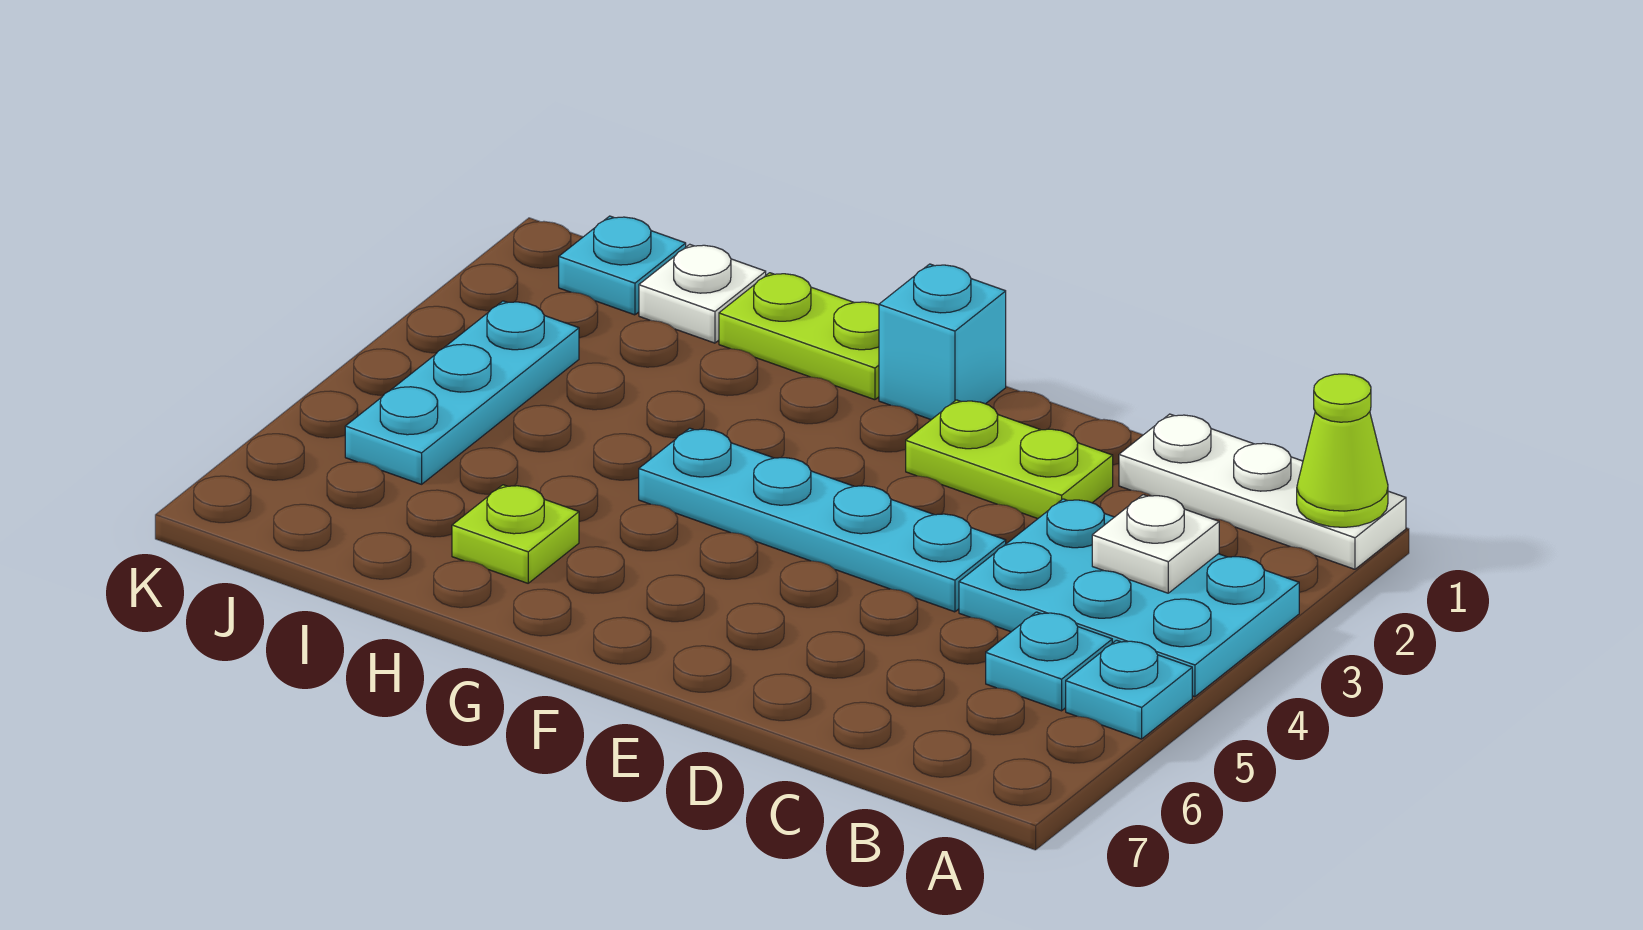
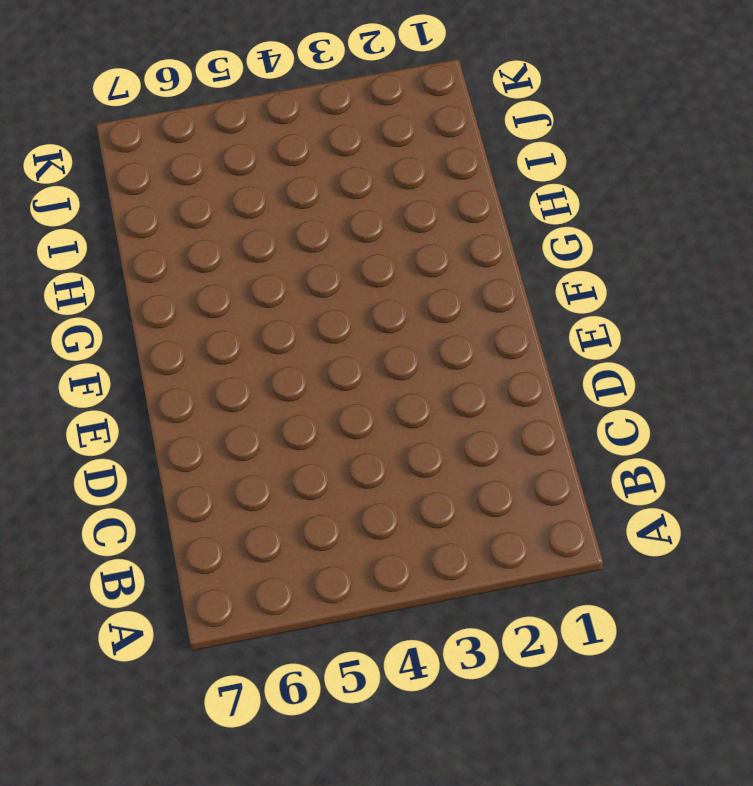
none -> white plate A1:C1 level 1
none -> cyan plate A3:C4 level 1
none -> cyan plate A5 level 1

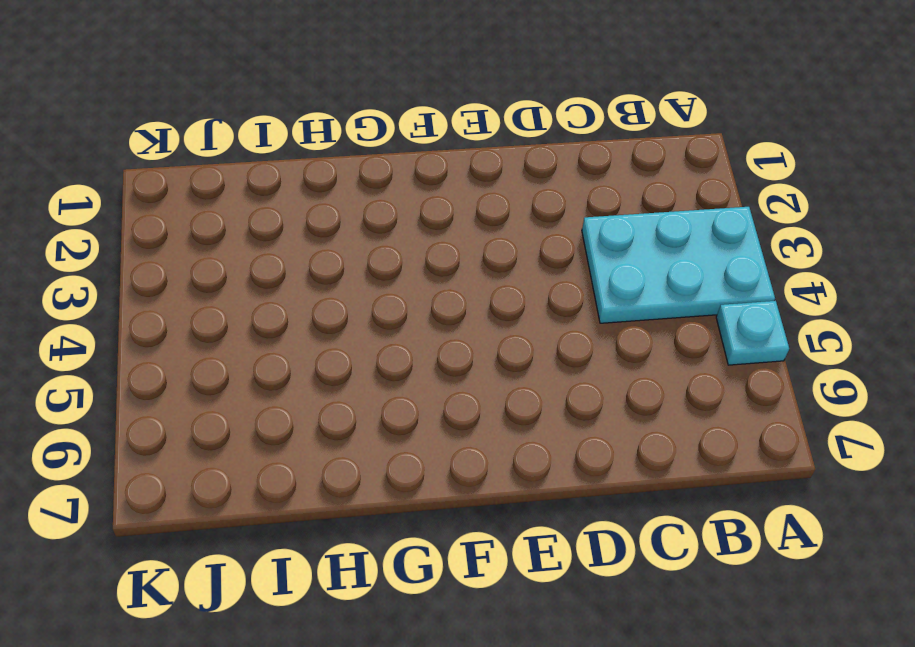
none -> white plate A1:C1 level 1
none -> cyan plate B5 level 1
none -> lime plate D2:E2 level 1

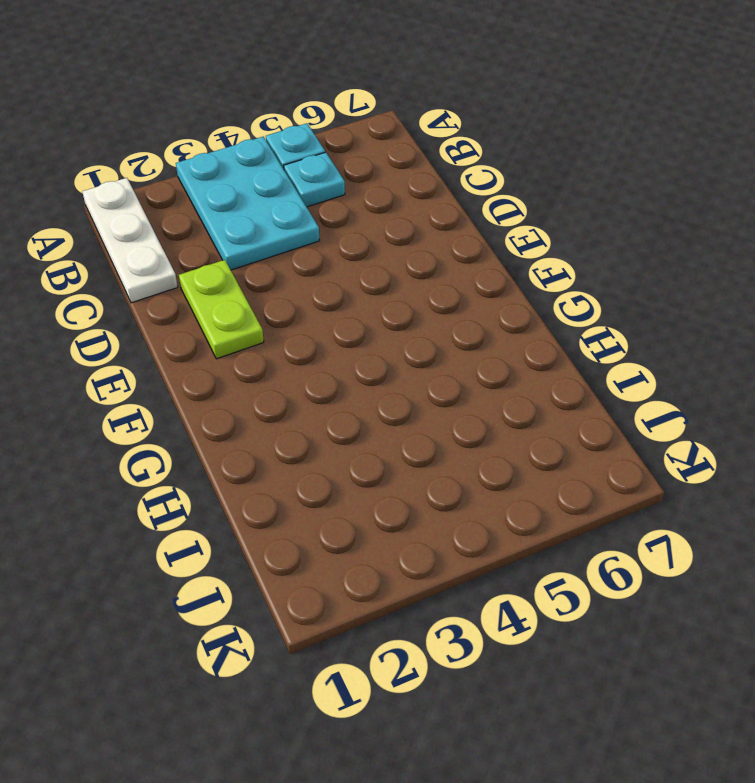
none -> cyan plate D4:G4 level 1
none -> cyan brick F1 level 1
none -> lime plate G1:H1 level 1

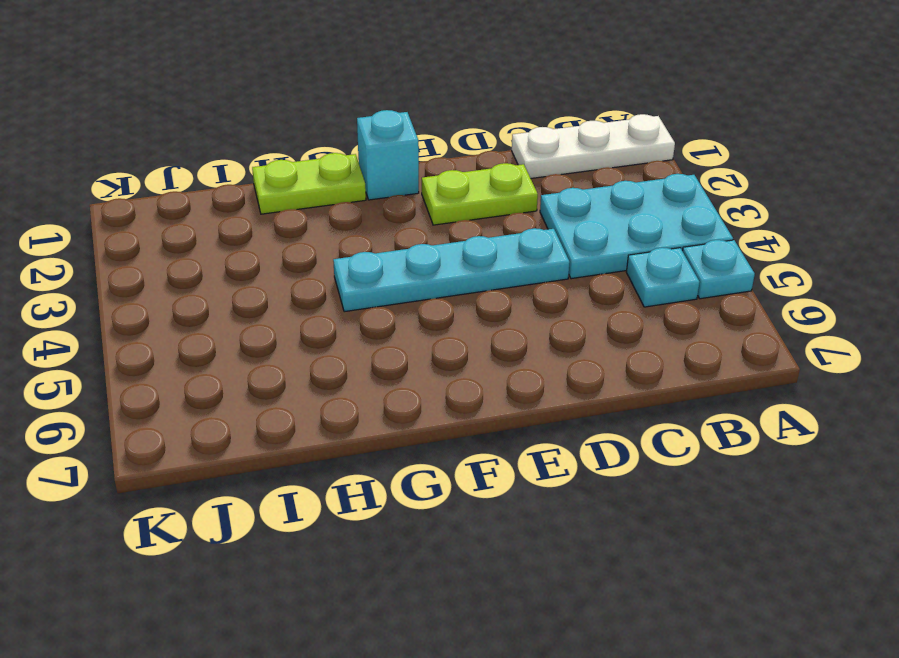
none -> lime plate H6 level 1
none -> white plate I1 level 1
none -> cyan plate J1 level 1

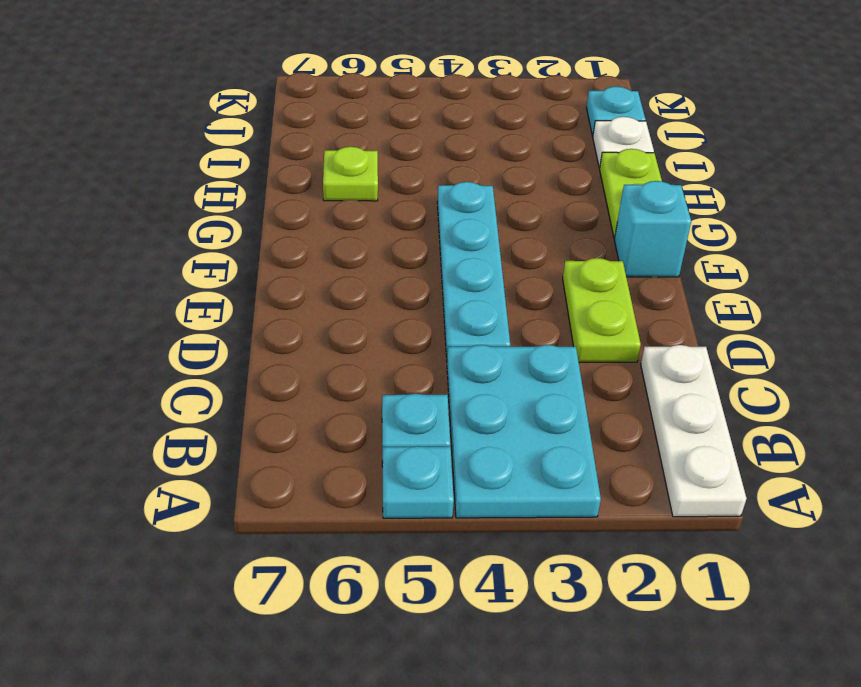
none -> cyan plate J3:J5 level 1
none -> lime cone A1 level 2
none -> white plate B3 level 2

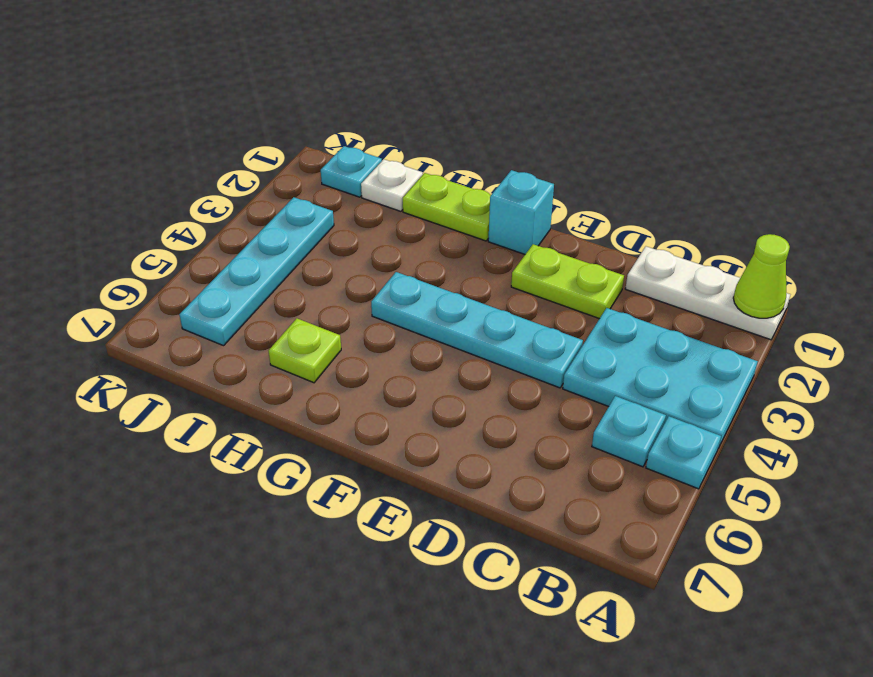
cyan plate J3:J6 level 1 -> cyan plate J3:J5 level 1
none -> white plate B3 level 2

